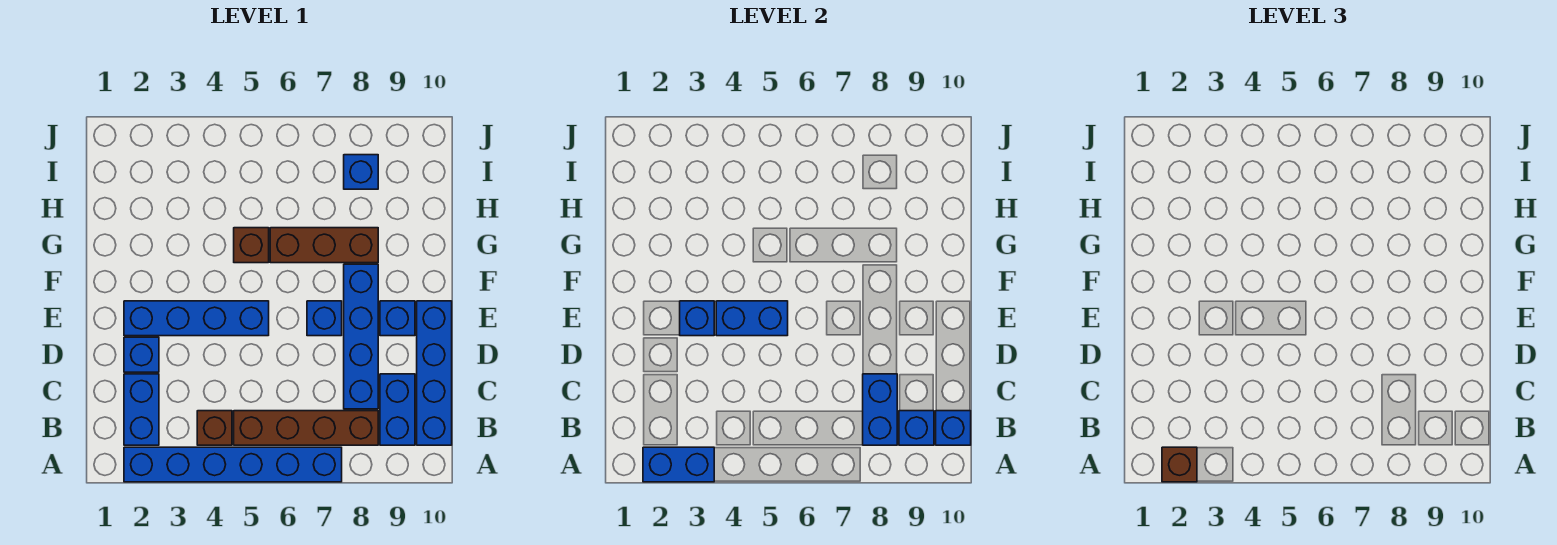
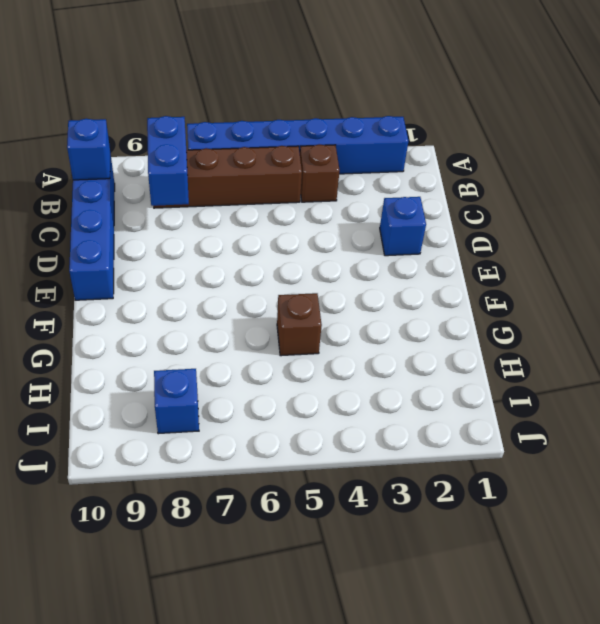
none -> blue brick B2:C2 level 1
none -> blue brick B9:C9 level 1
none -> blue brick C8:F8 level 1

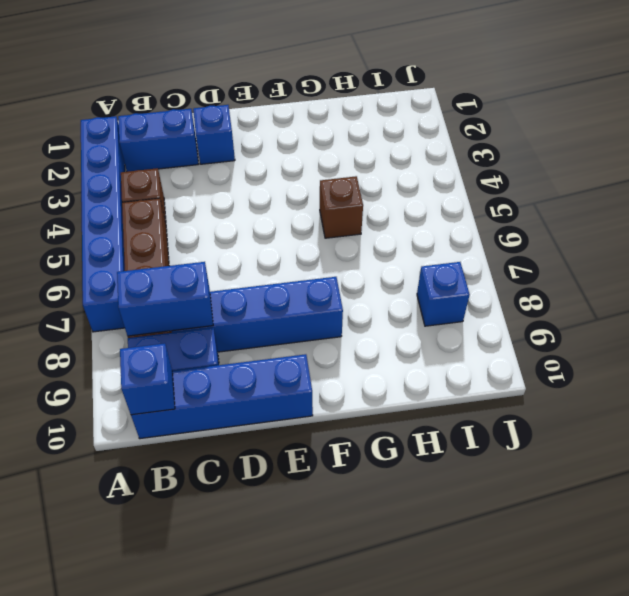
none -> blue brick E2:E5 level 1
none -> blue brick E7 level 1
none -> blue brick E9 level 1

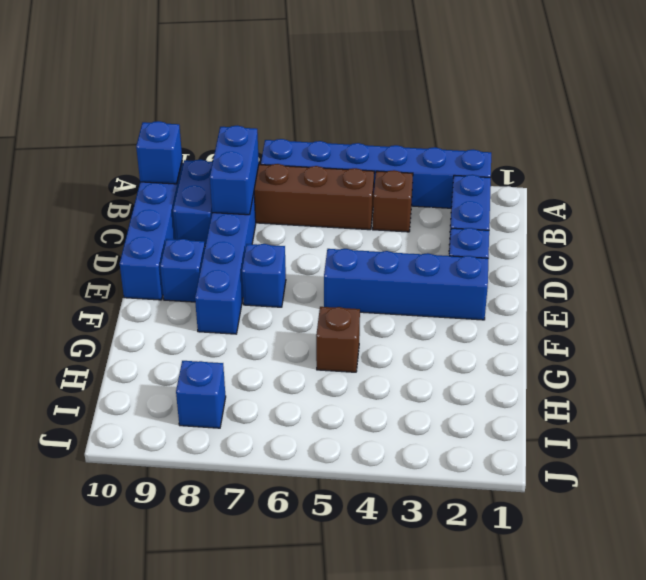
none -> brown brick G6:G8 level 1
none -> blue brick A2:A3 level 2
none -> blue brick B9 level 2

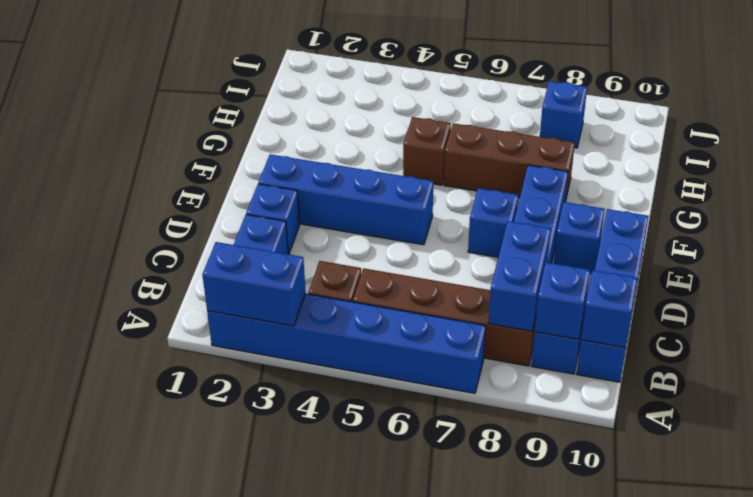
none -> blue brick E3 level 2
none -> blue brick E4:E5 level 2
none -> brown brick A2 level 3

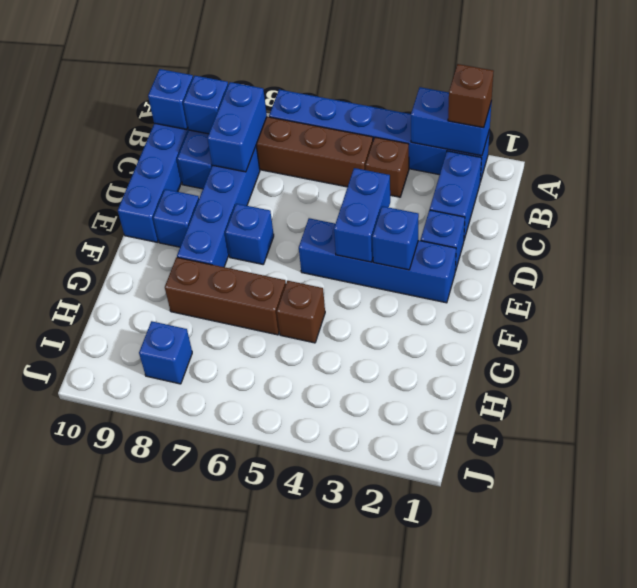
blue brick D4:E4 level 2 -> blue brick E4:E5 level 2

